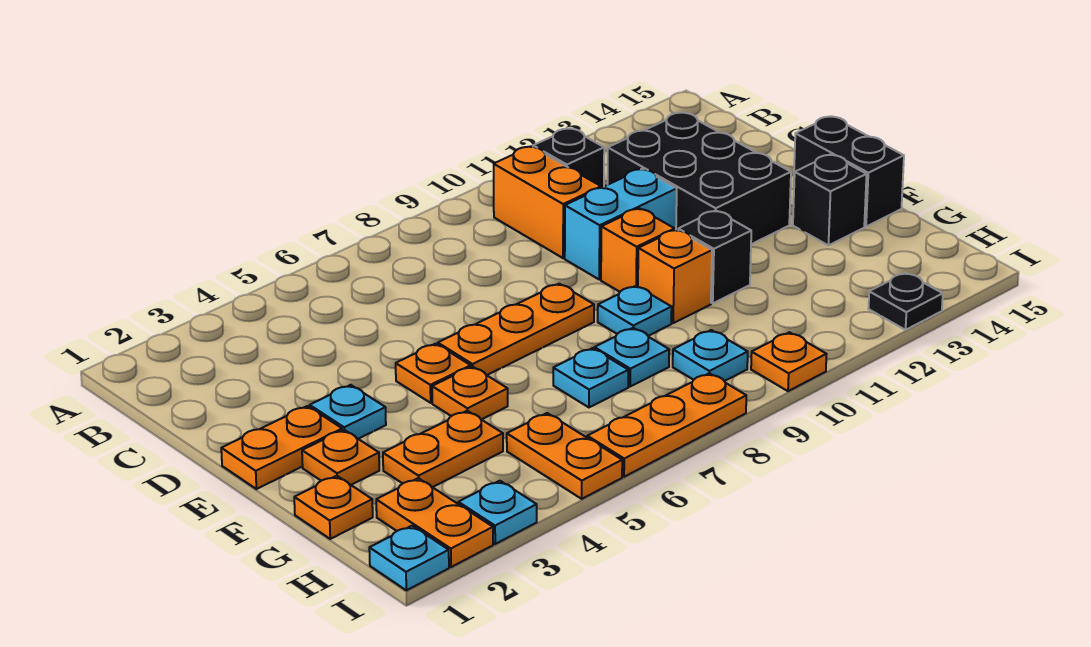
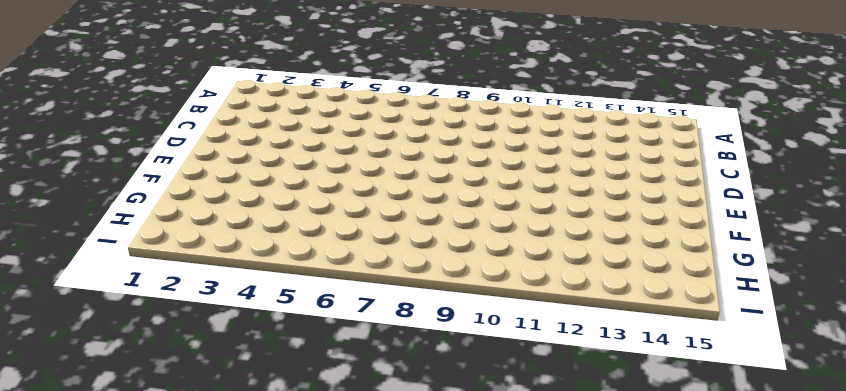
none -> orange brick B10:C10 level 1
none -> black brick B11 level 1
none -> black brick C12:E13 level 1

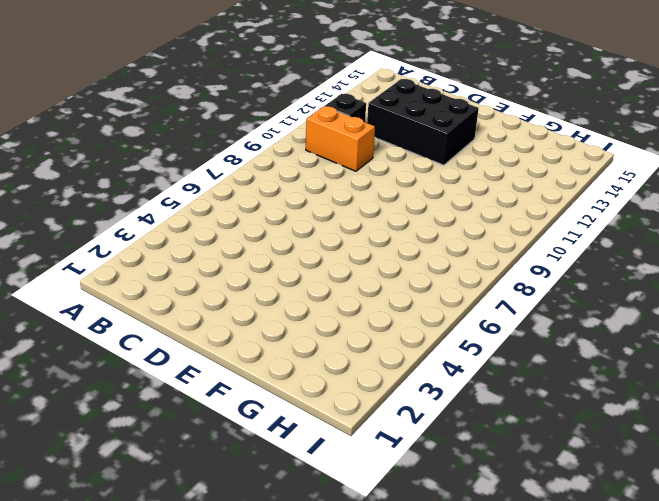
none -> cyan brick D10:D11 level 1
none -> orange plate E1:E2 level 1
none -> cyan plate E3 level 1

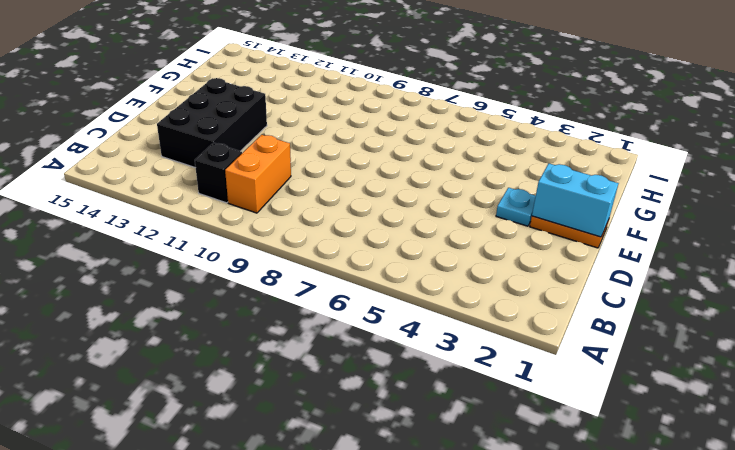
cyan brick E1:E2 level 2 -> cyan brick D10:D11 level 1
none -> orange plate E5 level 1
none -> orange plate E6:E8 level 1
none -> orange brick E10 level 1

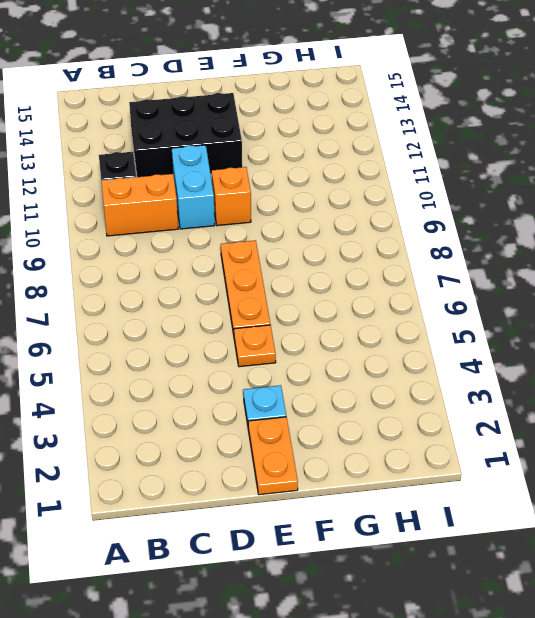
none -> black brick E15:F15 level 1
none -> orange plate F2 level 1
none -> orange plate F5 level 1

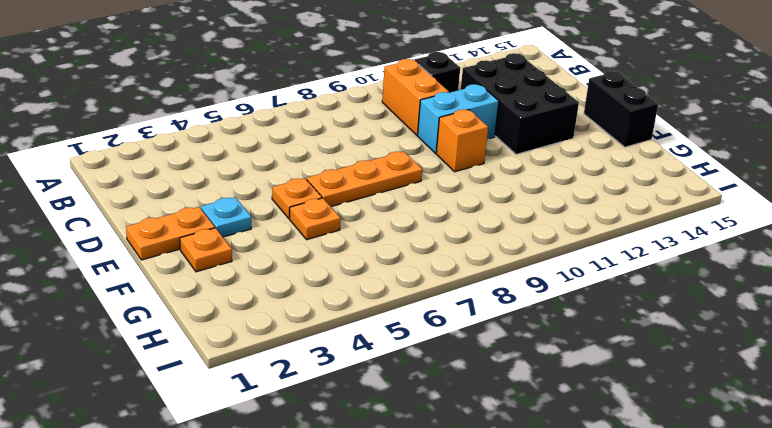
none -> cyan plate F9 level 1
none -> orange brick F10 level 1
none -> black brick F11 level 1

